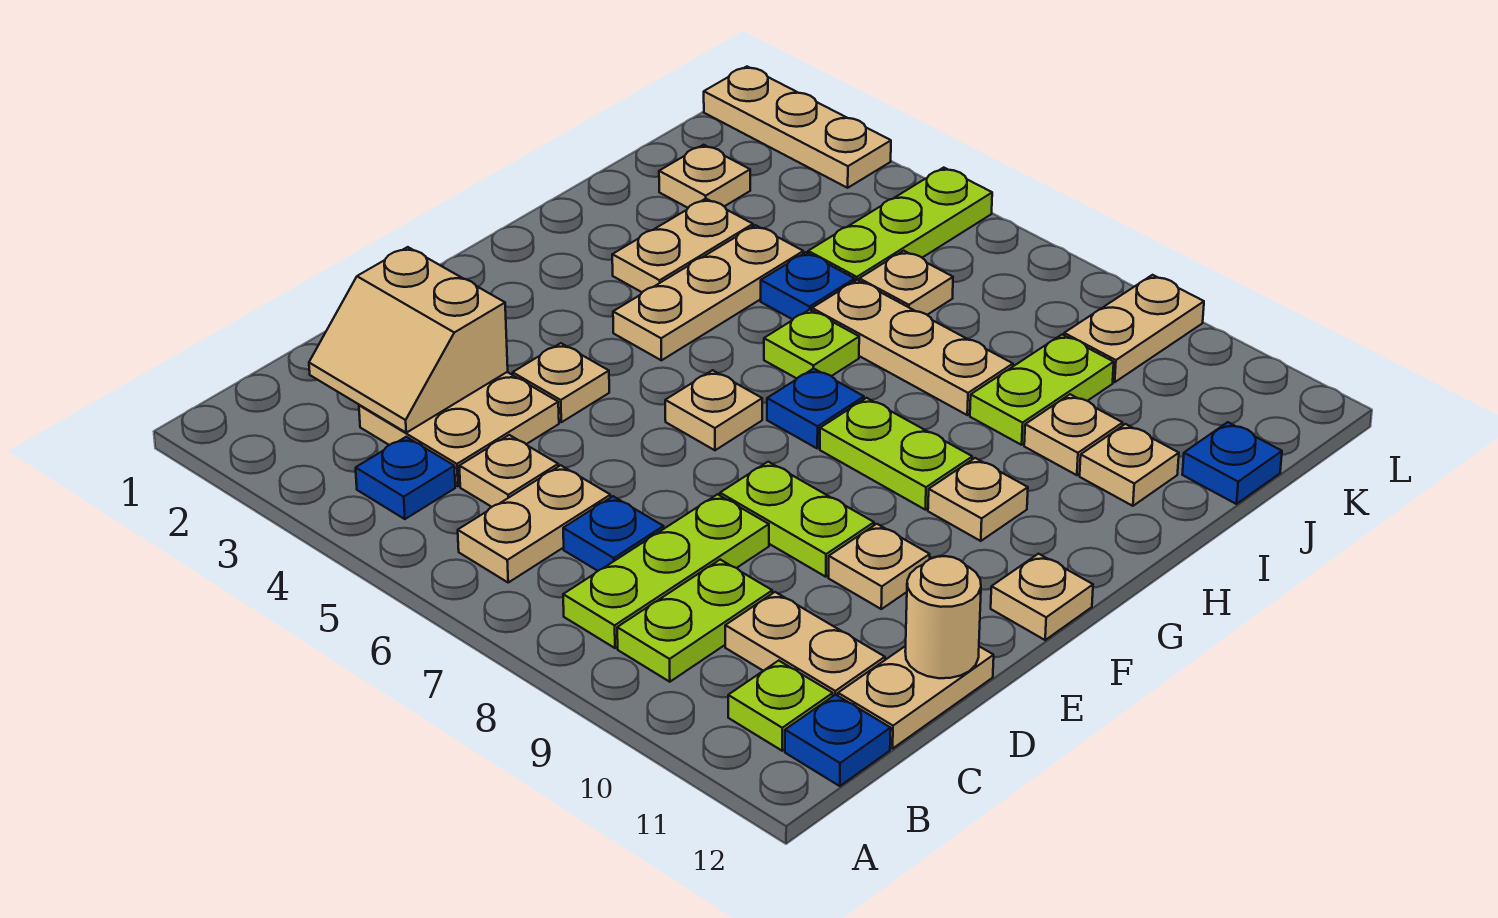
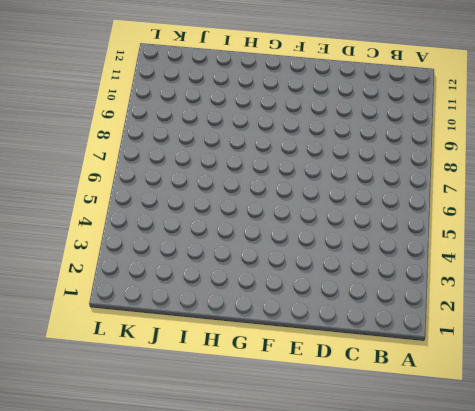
none -> blue plate B4 level 1
none -> tan plate B6:C6 level 1
none -> lime plate B8:D8 level 1
none -> lime plate B9:C9 level 1

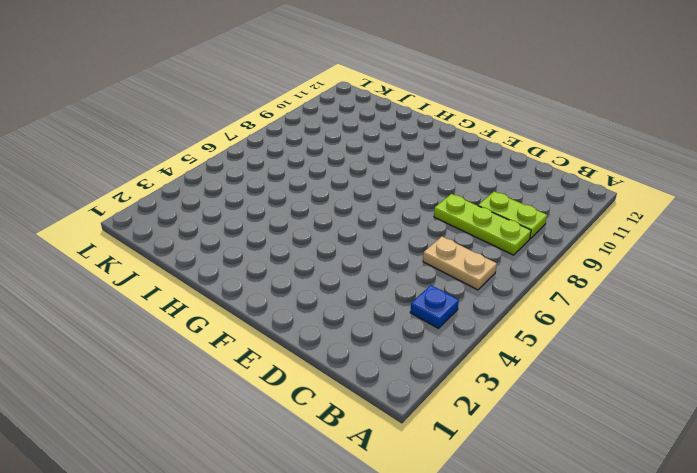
none -> lime plate B11 level 1
none -> blue plate B12 level 1
none -> tan plate C3:D4 level 1
none -> tan plate C5 level 1

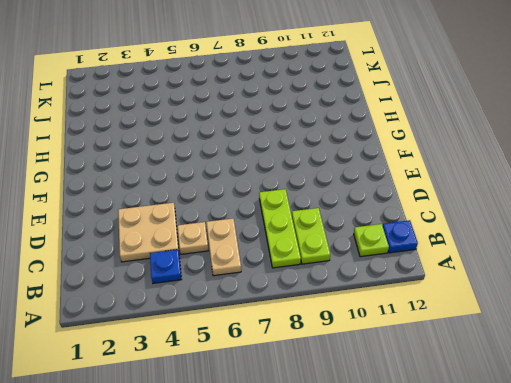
none -> blue plate C7 level 1
none -> tan plate C10:C11 level 1
none -> tan plate C12:D12 level 1
none -> tan plate E4 level 1

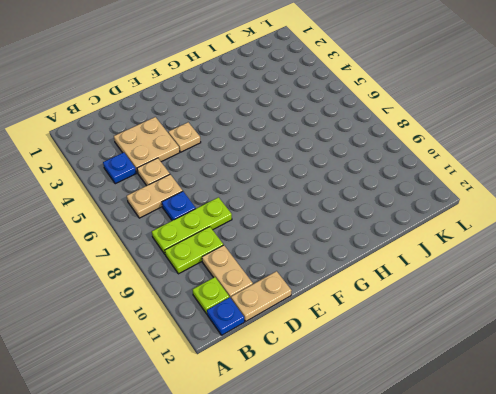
none -> lime plate E8:E9 level 1
none -> tan plate E10 level 1
none -> tan plate F6 level 1
none -> tan plate F12 level 1

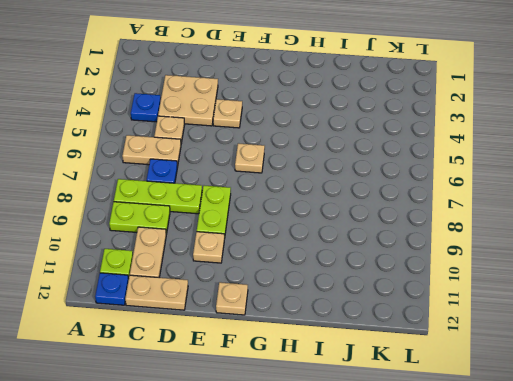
none -> tan plate G4:I4 level 1
none -> blue plate G7 level 1
none -> lime plate G8:G9 level 1
none -> tan plate G10 level 1

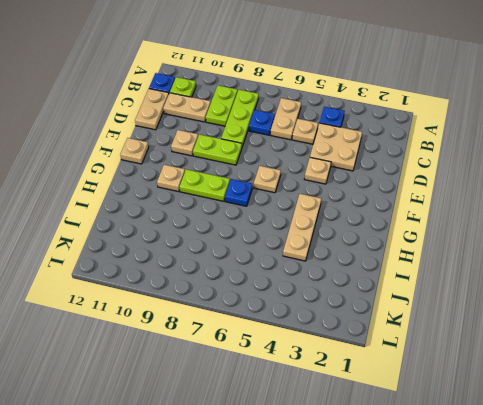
none -> tan plate H3:I3 level 1
none -> lime plate H6 level 1
none -> blue plate I5 level 1
none -> tan plate I6:I8 level 1

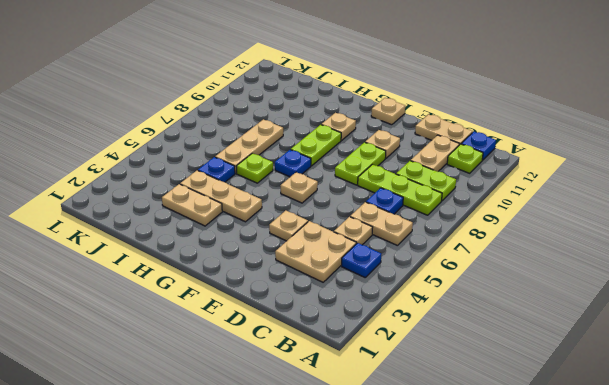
none -> lime plate I9:J9 level 1
none -> tan plate I10 level 1
none -> tan plate I11 level 1
none -> tan plate J2 level 1

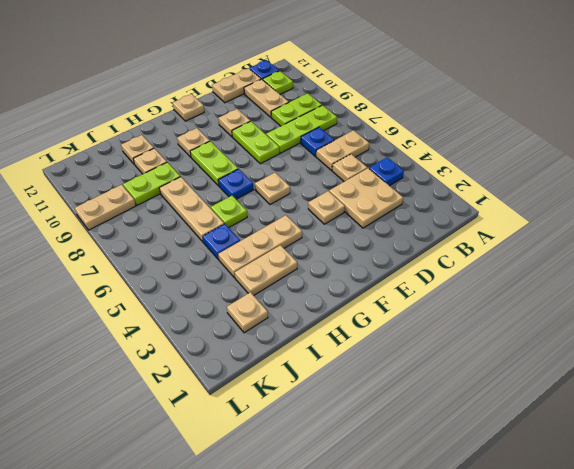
none -> lime plate J5:L5 level 1
none -> tan plate J6 level 1
none -> blue plate J12 level 1
none -> tan plate L1:L3 level 1

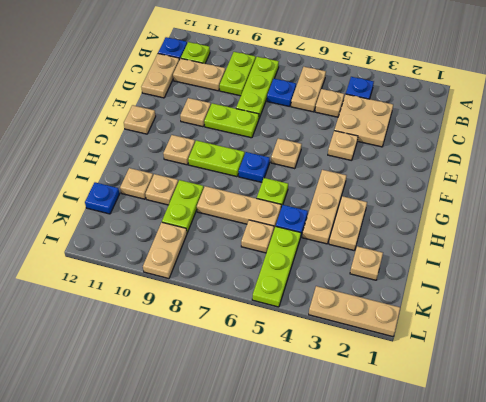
none -> tan slope C2:D3 level 2 top D
none -> tan round brick D12 level 2

